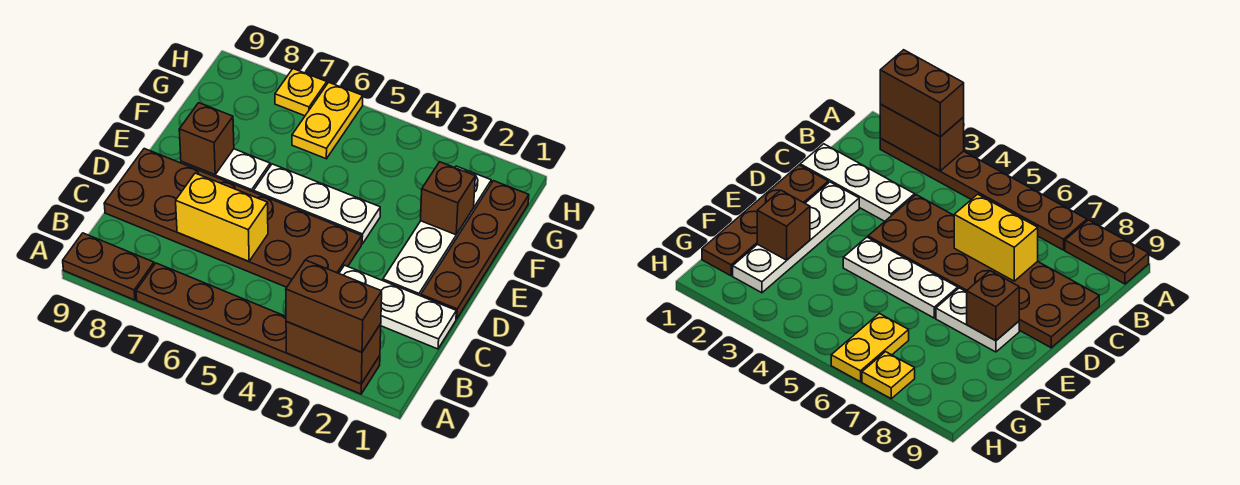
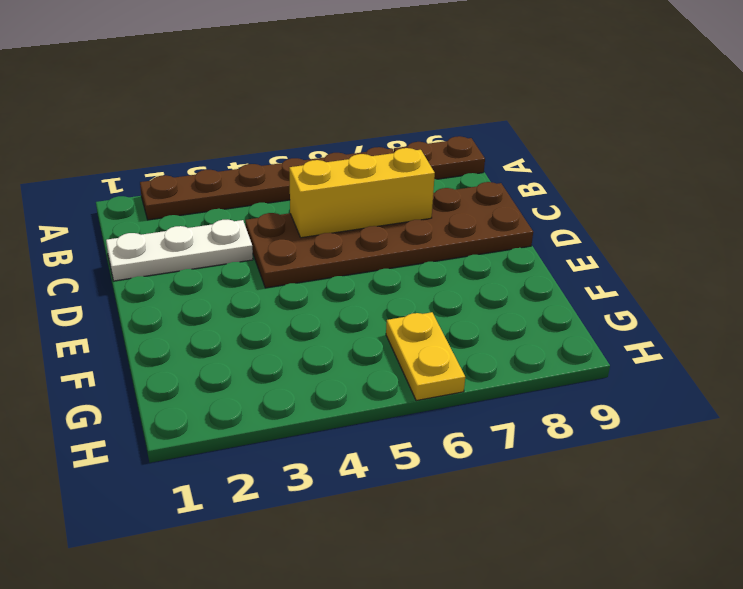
yellow brick C5:C7 level 2 -> yellow brick C6:C7 level 2
none -> brown plate D1:G1 level 1
none -> white plate D2:G2 level 1
none -> white plate E4:E6 level 1

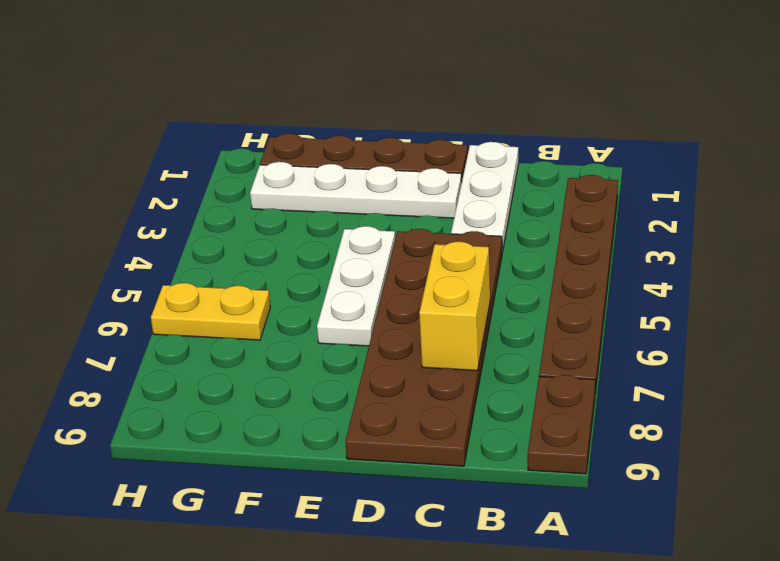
none -> white plate E7:E8 level 1
none -> yellow plate H7 level 1
none -> brown brick A2:A3 level 2

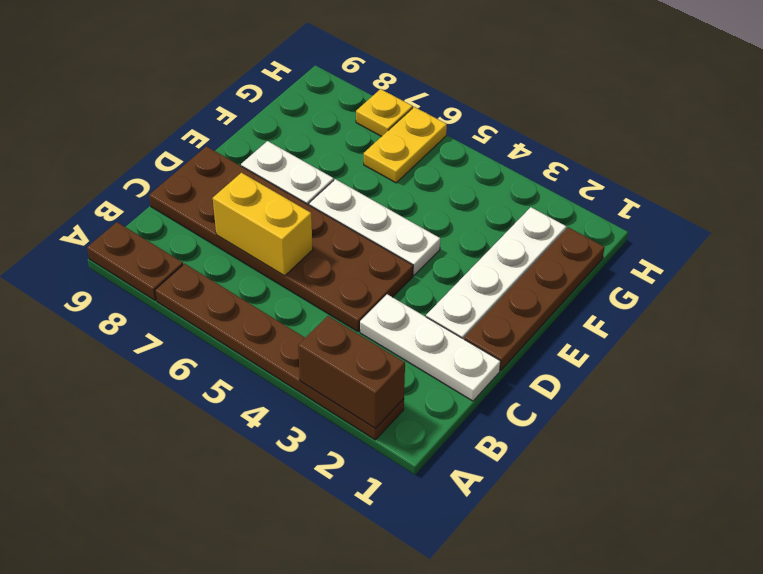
none -> brown brick E8 level 2
none -> brown brick F2 level 2
none -> brown brick A2:A3 level 3

